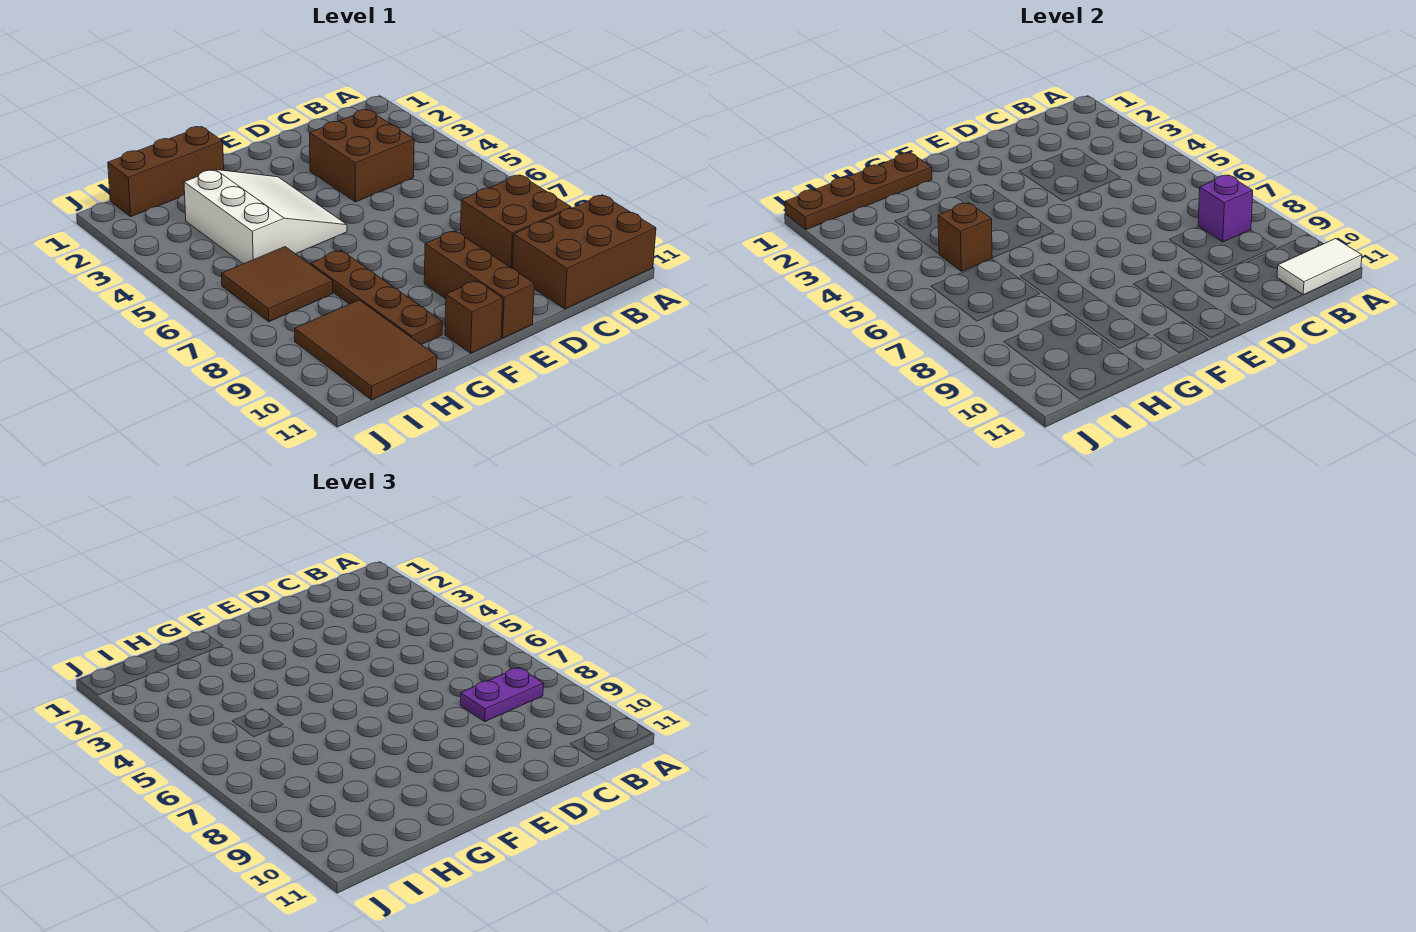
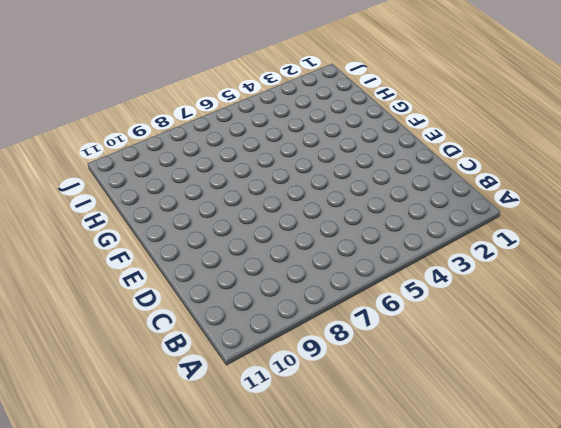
none -> brown brick A10:C11 level 1
none -> brown brick B8:C9 level 1
none -> brown brick C3:D4 level 1

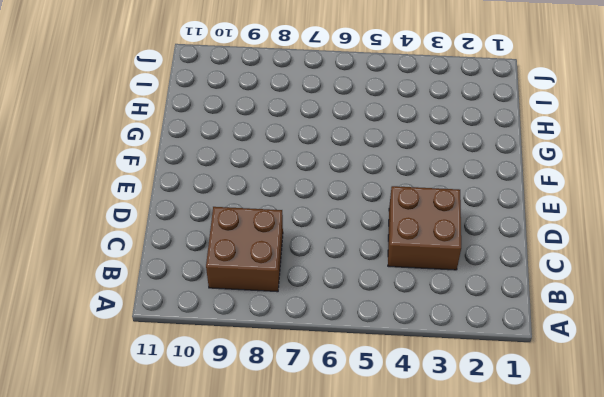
none -> brown brick A10:C11 level 1
none -> brown brick E9:E11 level 1
none -> white slope F3:H5 level 1 top H

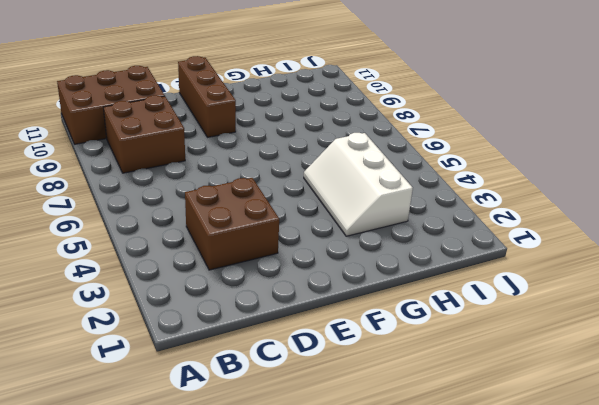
white slope G3:H5 level 1 top H -> white slope F3:H5 level 1 top H
none -> brown brick F11 level 1
none -> brown brick G1:I1 level 1
none -> brown plate G7:G10 level 1

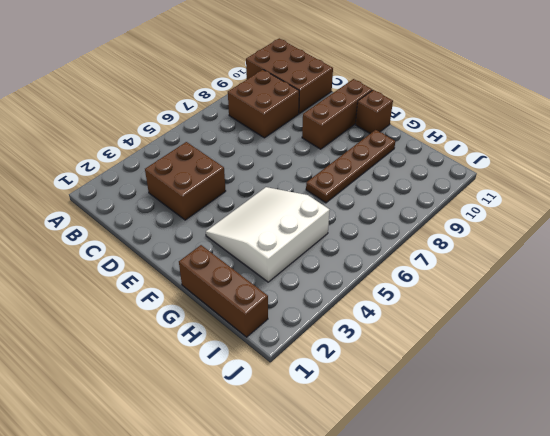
none -> brown tile H6:I7 level 1
none -> brown tile H9:I11 level 1
none -> white tile A11:B11 level 2

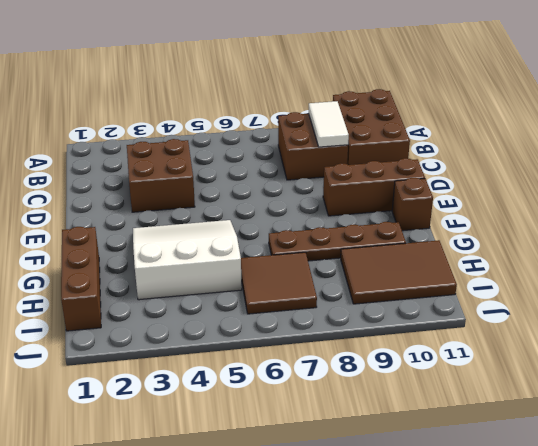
white tile B9:C9 level 2 -> white tile A11:B11 level 2
none -> purple brick B8 level 2
none -> brown plate G1:J1 level 2
none -> brown brick H5 level 2

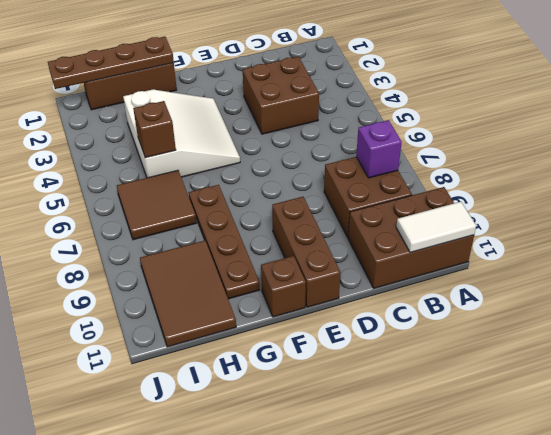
none -> purple plate B8:C8 level 3

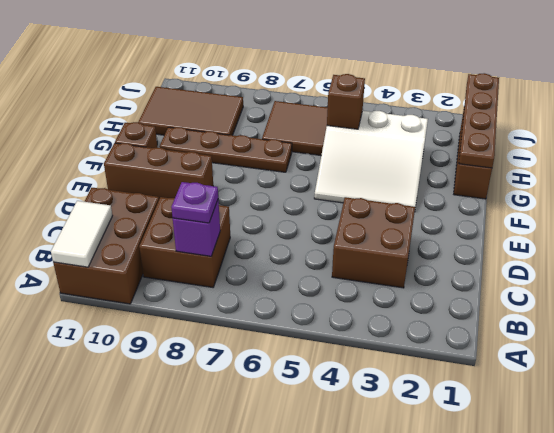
purple plate B8 level 3 -> purple plate B8:C8 level 3

